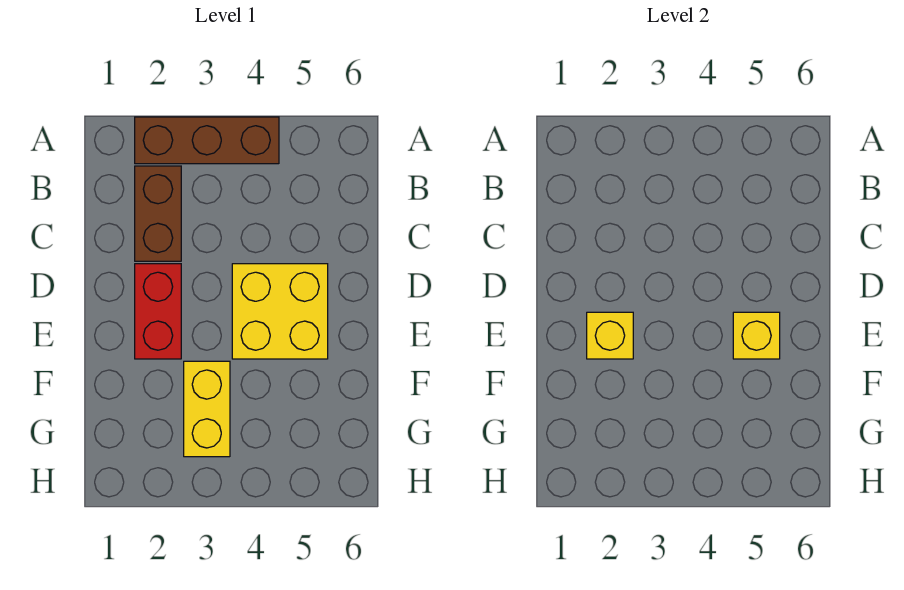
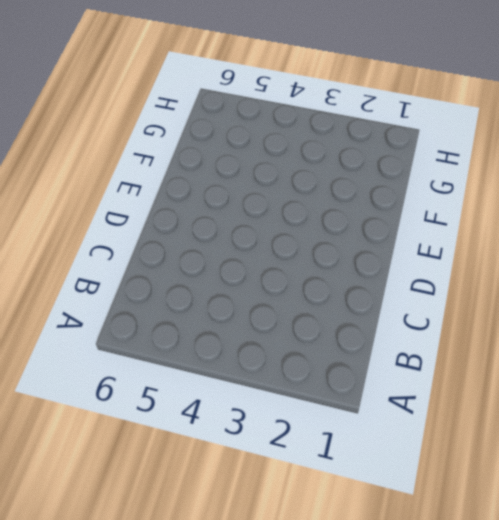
none -> brown brick A2:A4 level 1
none -> brown brick B2:C2 level 1

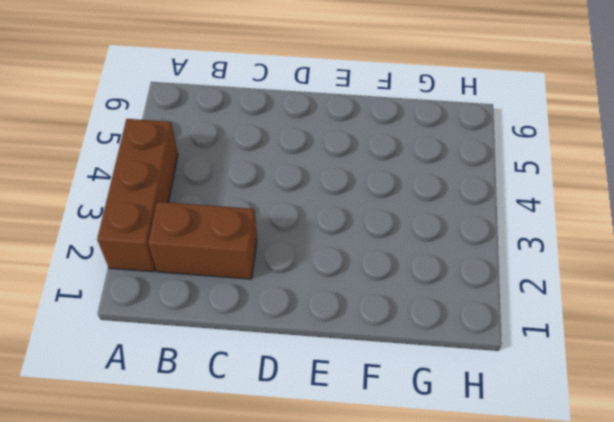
none -> red brick D2:E2 level 1
none -> yellow brick D4:E5 level 1

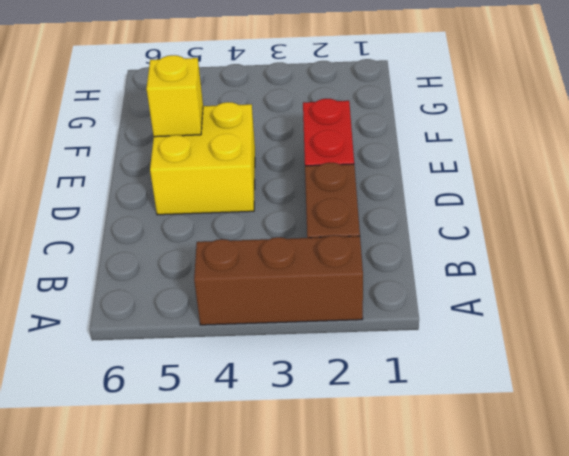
none -> yellow brick F3:G3 level 1
none -> yellow brick E2 level 2

